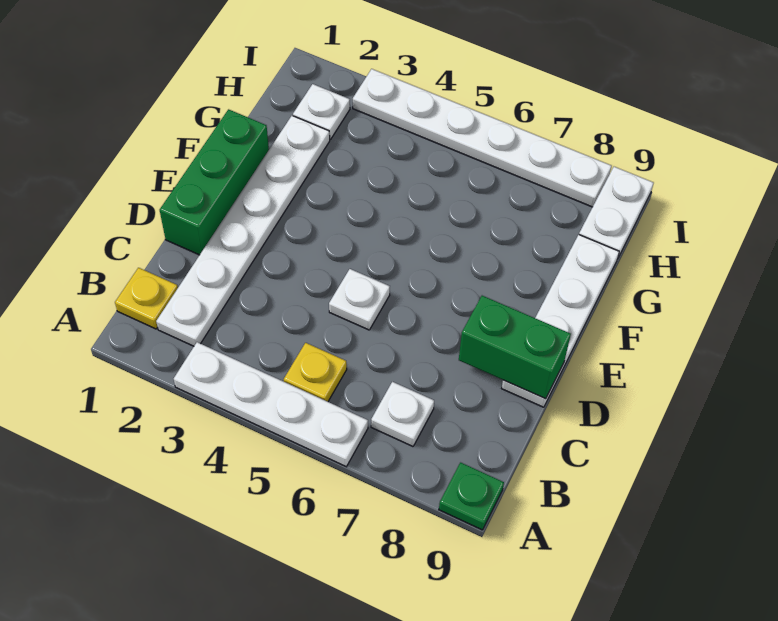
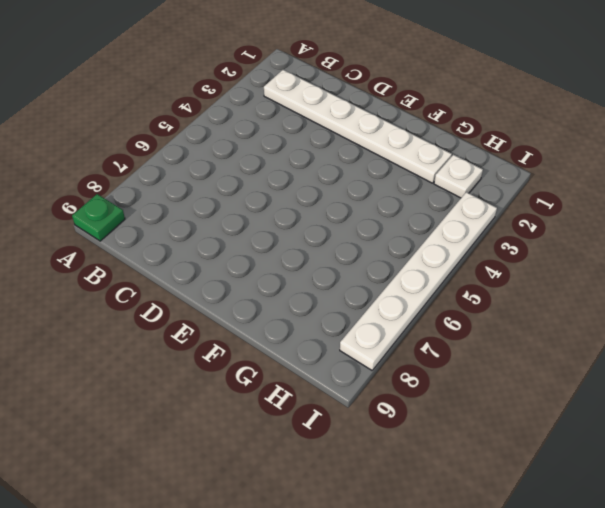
none -> white plate A3:A6 level 1
none -> yellow plate B1 level 1
none -> yellow plate B5 level 1

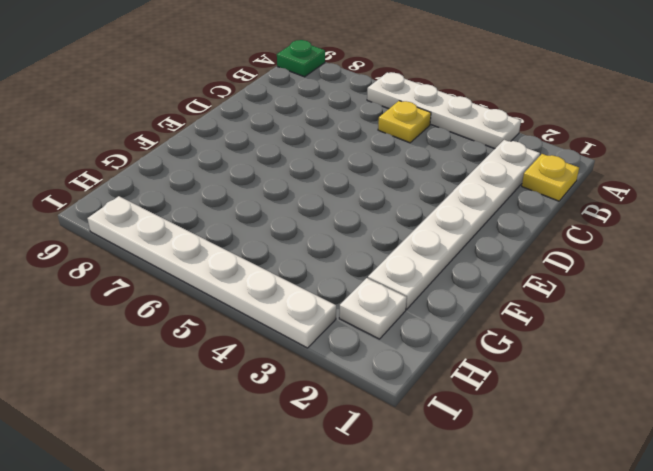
none -> white plate B7 level 1
none -> green brick D1:F1 level 1
none -> white plate D5 level 1

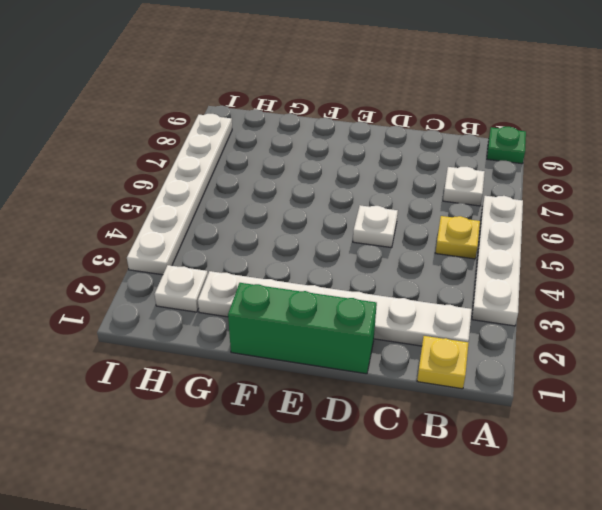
none -> white plate D9:G9 level 1
none -> white plate H9:I9 level 1
none -> green brick D8:D9 level 2

